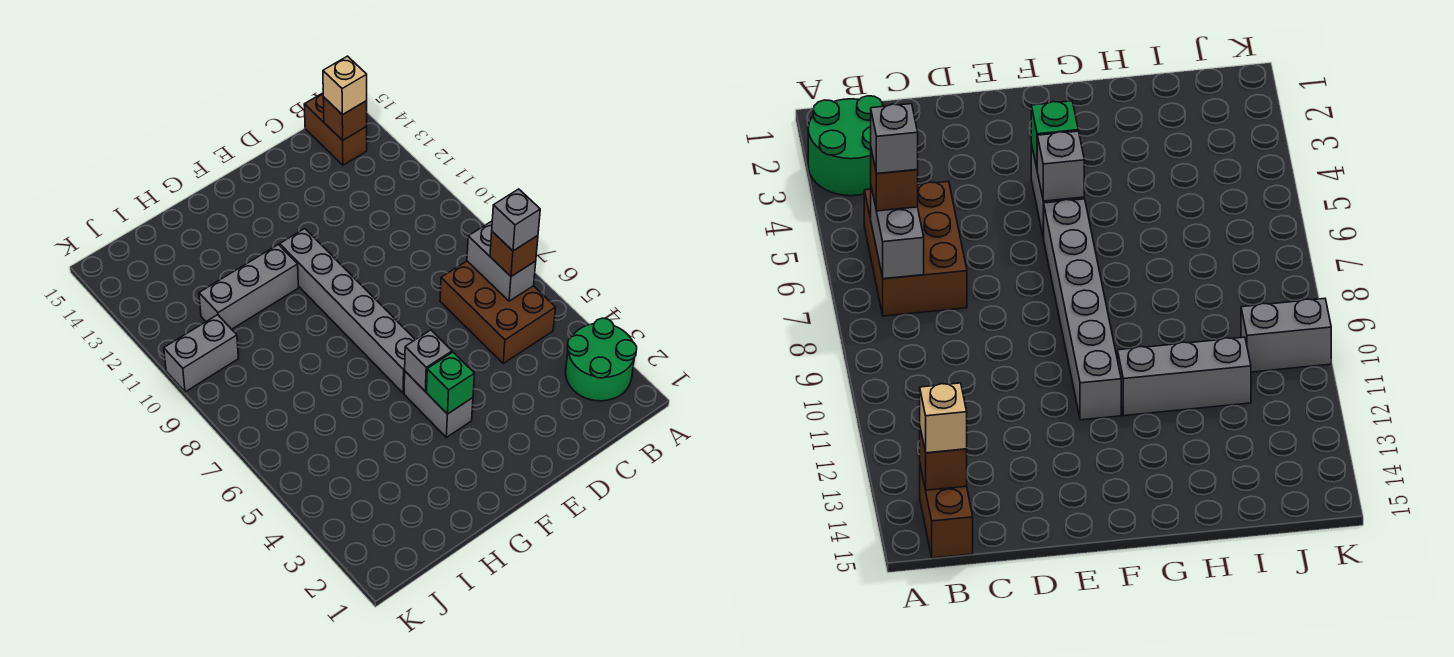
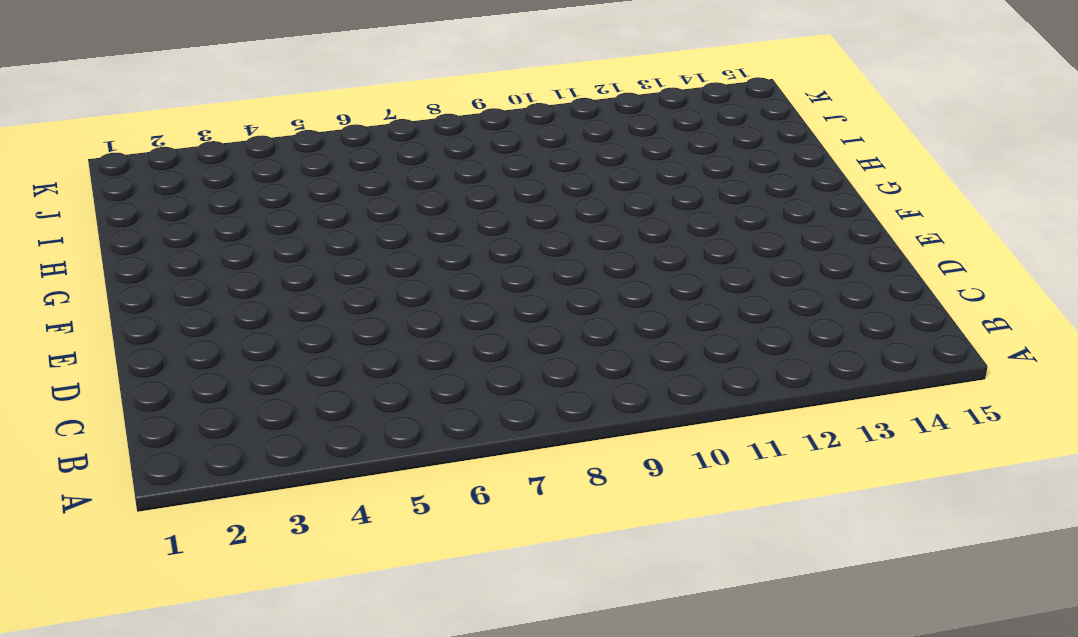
none -> green round brick A2:B3 level 1
none -> brown brick B5:C7 level 1
none -> brown brick B14:B15 level 1

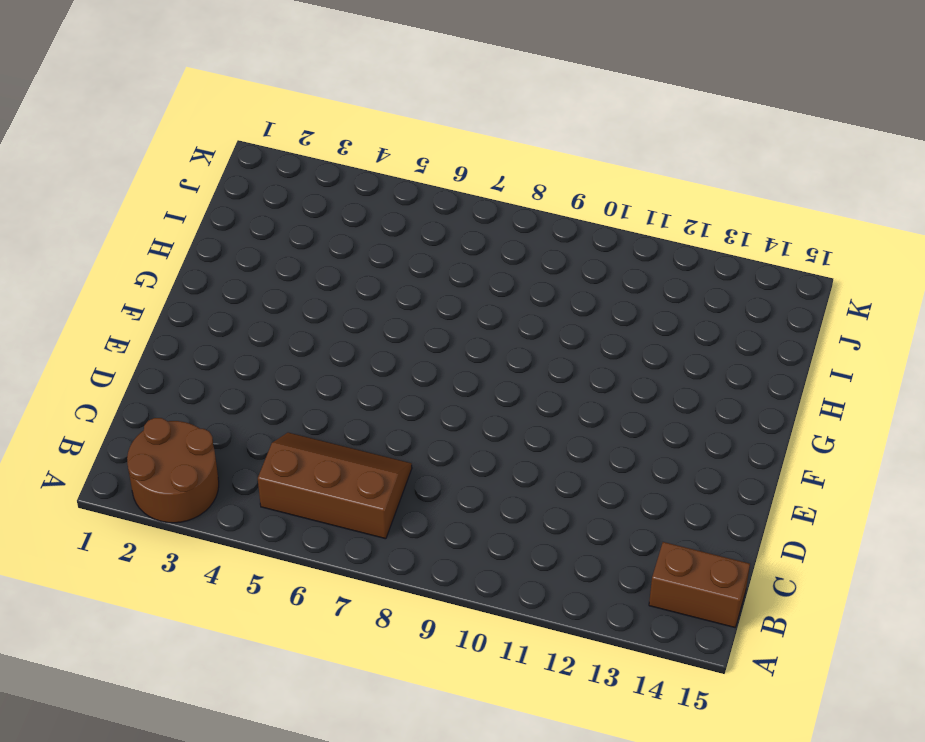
brown round brick A2:B3 level 1 -> green round brick A2:B3 level 1
brown slope B5:C7 level 1 top B -> brown brick B5:C7 level 1
none -> grey brick F4:F5 level 1
none -> grey brick F6:F11 level 1
none -> grey brick G11:I11 level 1

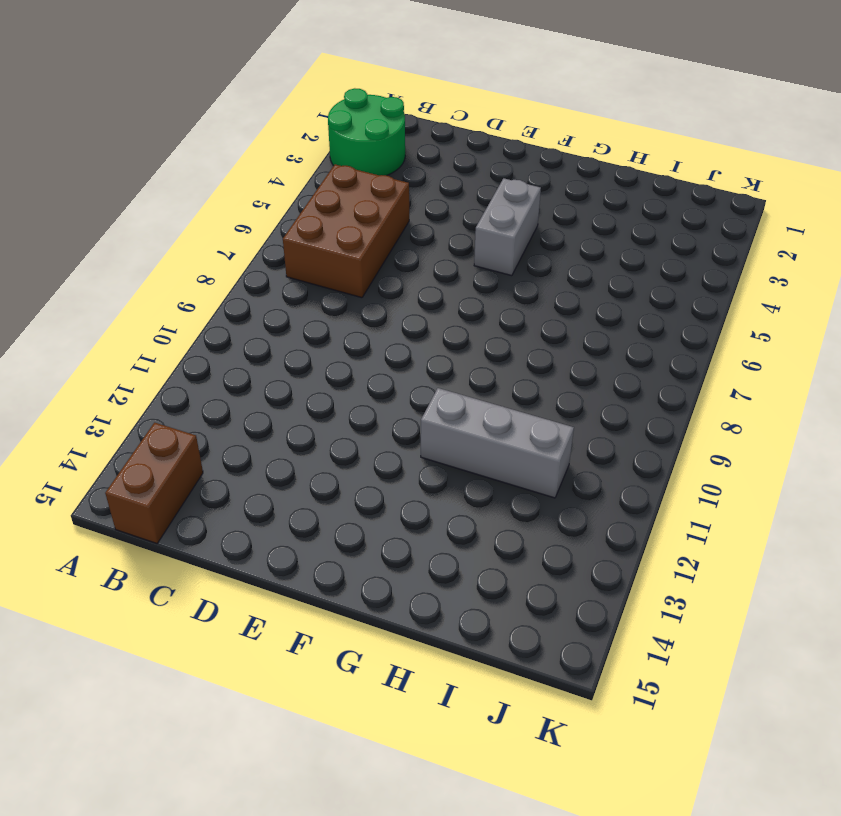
none -> grey brick F6:F11 level 1
none -> grey brick J10:K10 level 1
none -> grey brick B6:B7 level 2

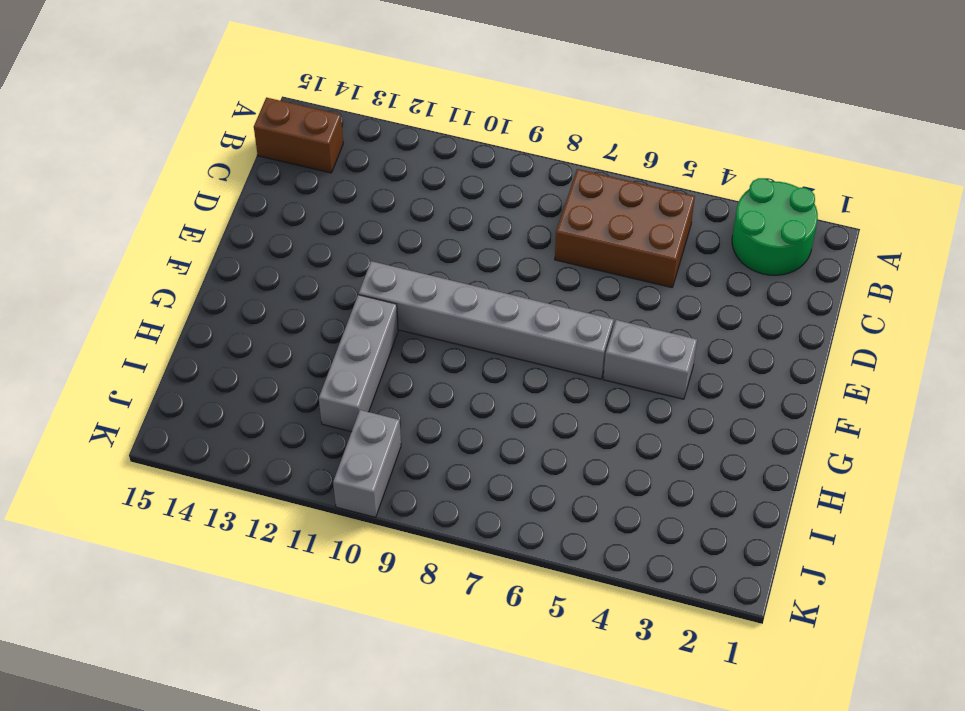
none -> grey brick B6:B7 level 2
none -> brown brick B14 level 2
none -> green brick F4 level 2

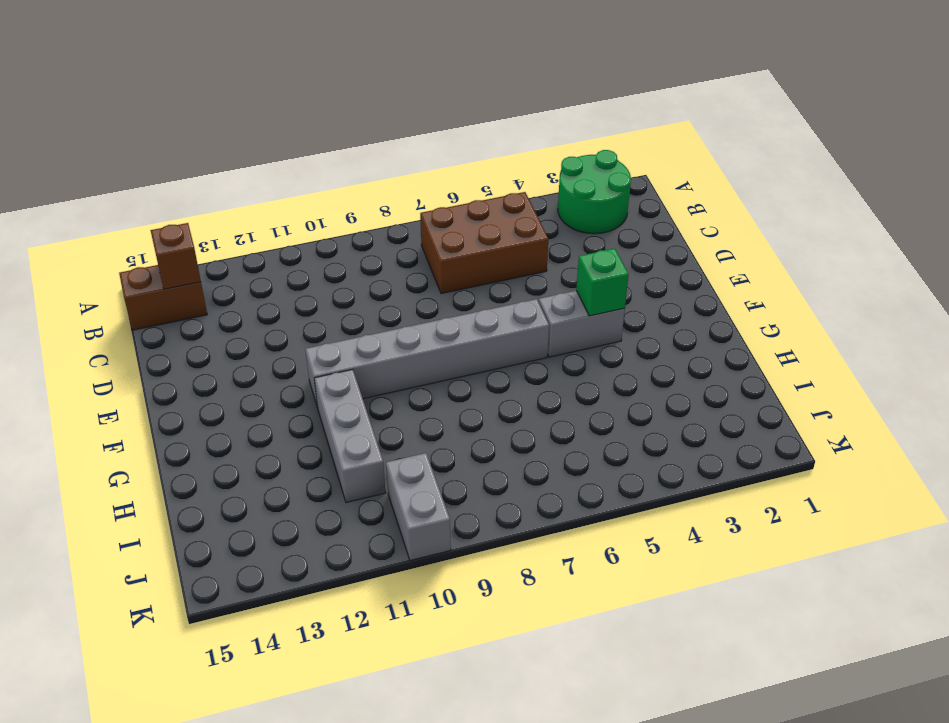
none -> grey brick B6:B7 level 2
none -> grey brick F5 level 2
none -> brown brick B6 level 3

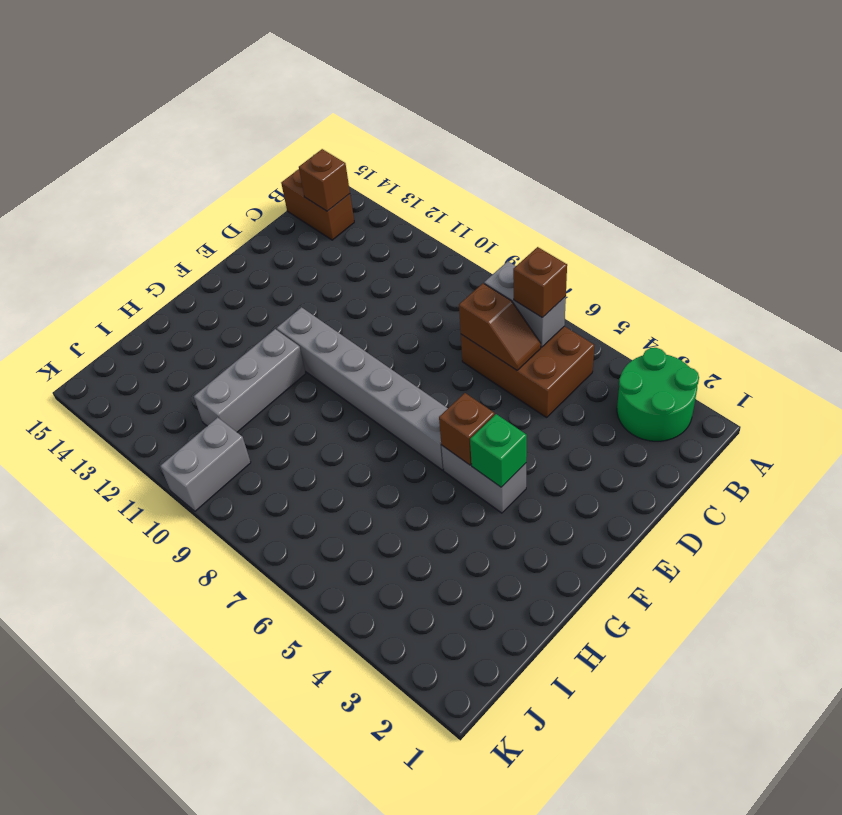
brown slope C6:C7 level 2 top 7 -> none
brown brick F5 level 2 -> grey brick F5 level 2
none -> tan brick B14 level 3
none -> grey brick B6 level 4

